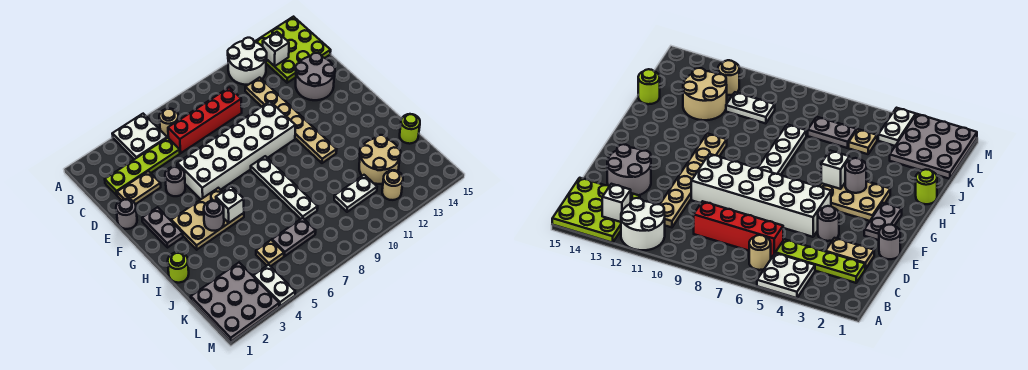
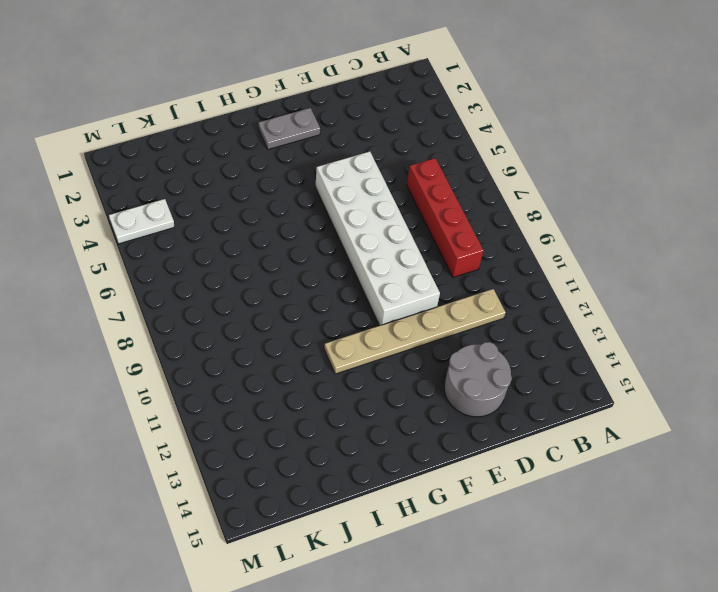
none -> white plate A4:B5 level 1
none -> white round brick A11:B12 level 1
none -> lime plate A13:C15 level 1

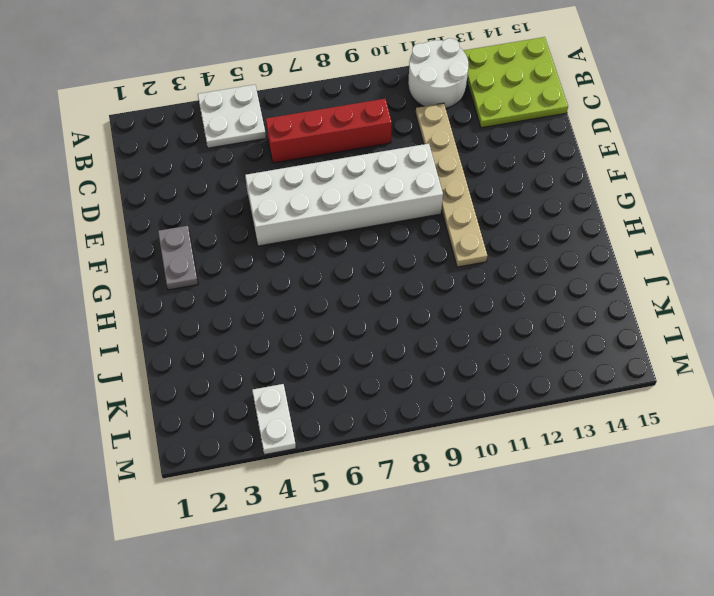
none -> tan round brick B6 level 1
none -> lime plate C2:C5 level 1
none -> tan plate D2:D3 level 1

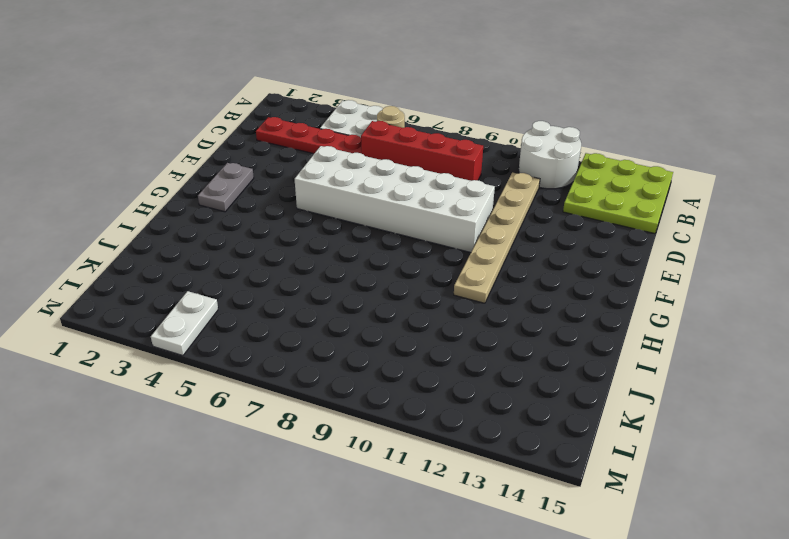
red plate C2:C5 level 1 -> lime plate C2:C5 level 1
none -> tan plate D2:D3 level 1
none -> grey round brick D13:E14 level 1
none -> grey round brick E1 level 1

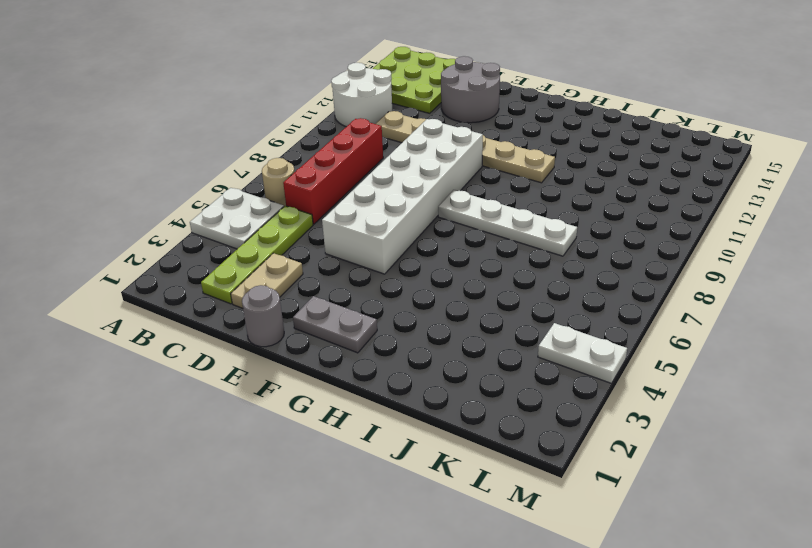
none -> grey round brick E4 level 1
none -> tan plate G3:H5 level 1
none -> lime round brick I1 level 1

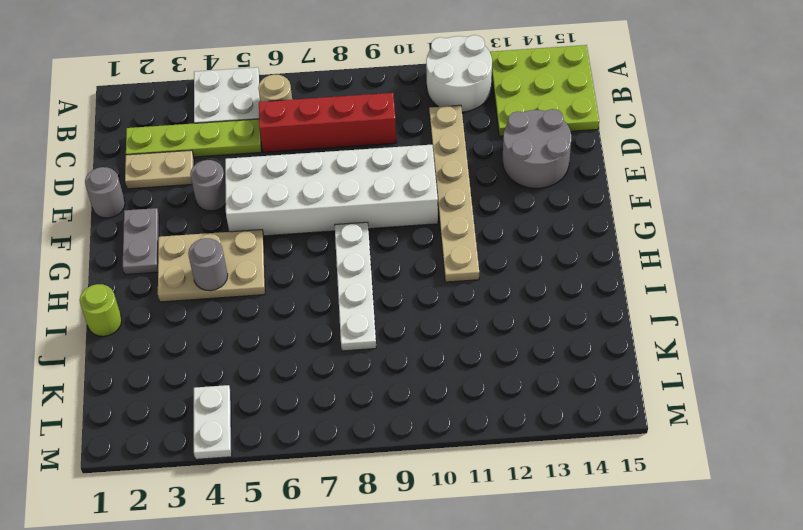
none -> tan round brick J12:K13 level 1
none -> lime round brick J15 level 1
none -> grey plate K1:M3 level 1

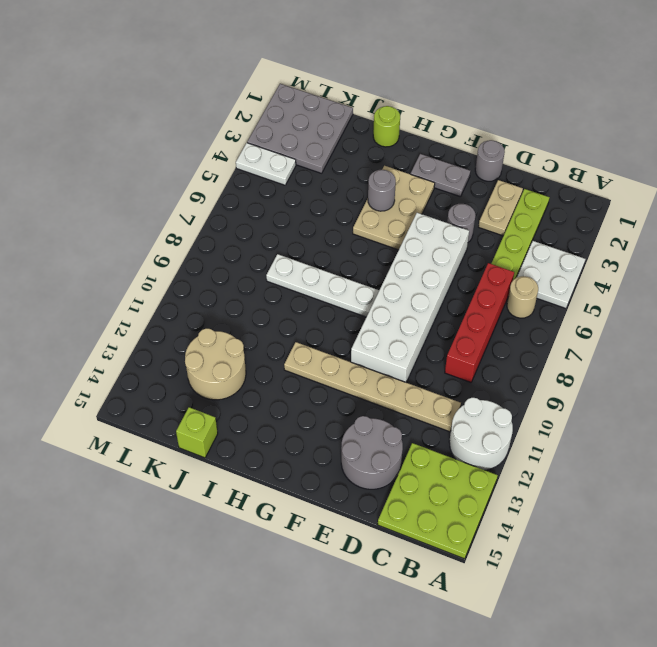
lime brick J15 level 1 -> lime round brick J15 level 1
none -> tan plate K5 level 1
none -> grey plate K6:K7 level 1
none -> white plate K10:K11 level 1

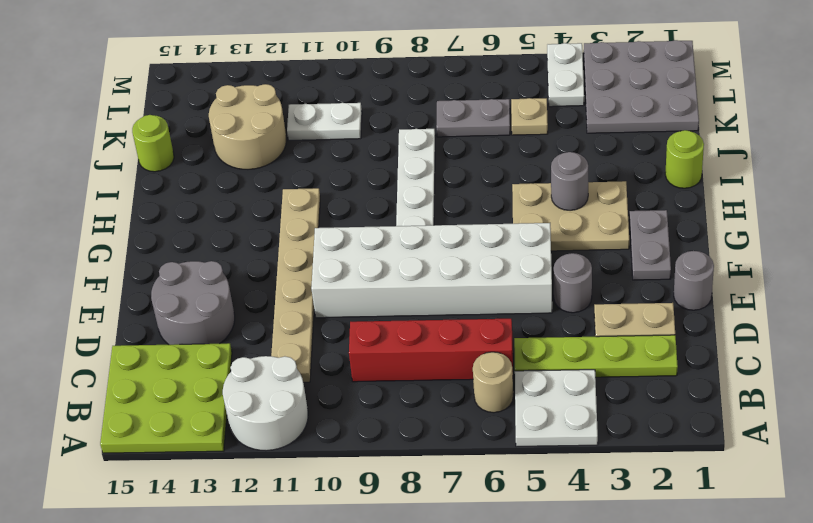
none -> tan round brick L12 level 1
none -> white brick B13 level 2
none -> white brick H5 level 2

